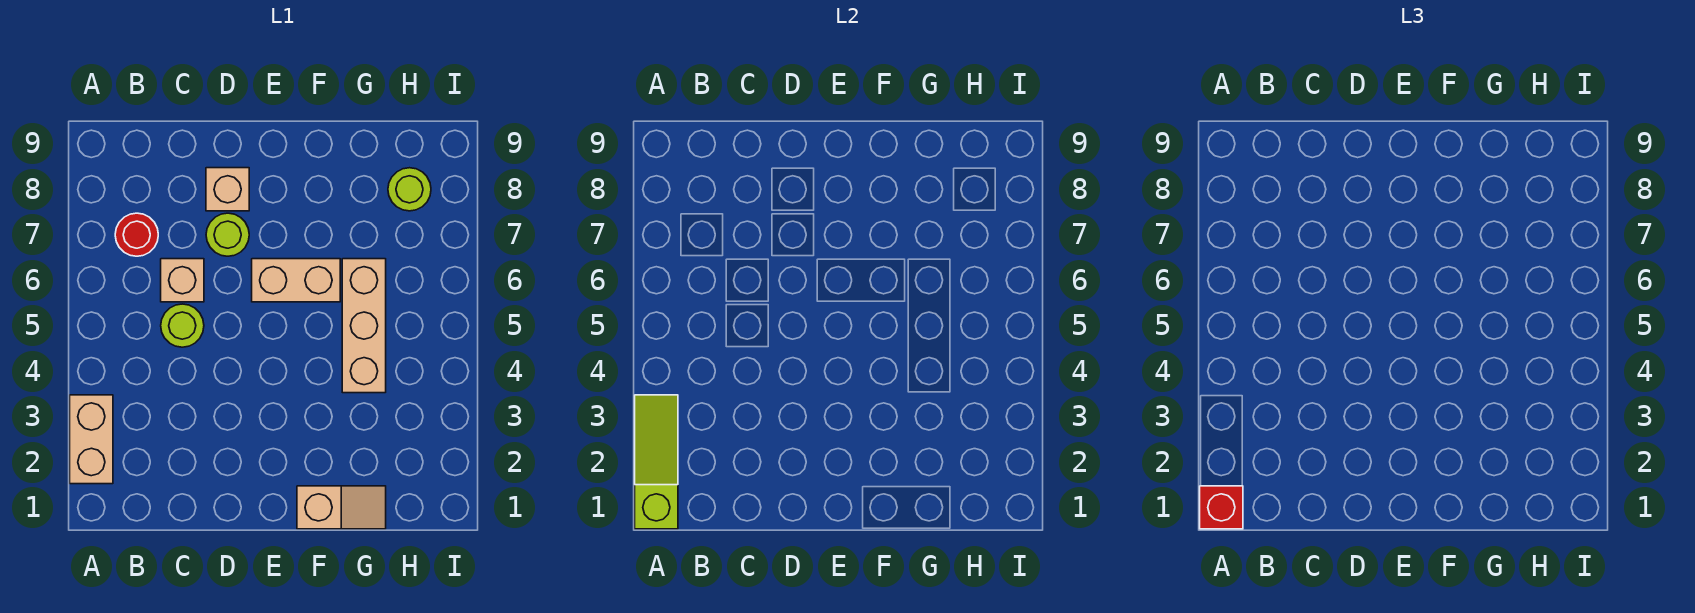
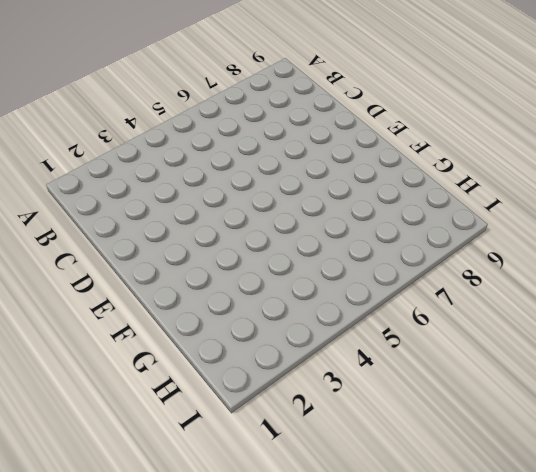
none -> tan brick A2:A3 level 1
none -> red round brick B7 level 1
none -> lime round brick C5 level 1

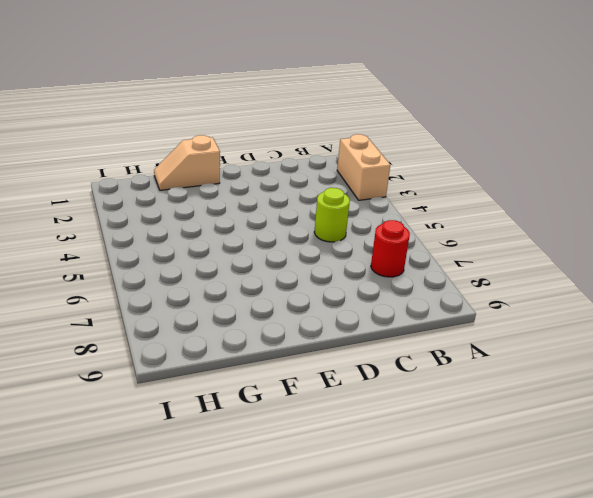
none -> tan brick C6 level 1
none -> lime round brick D7 level 1
none -> tan brick D8 level 1

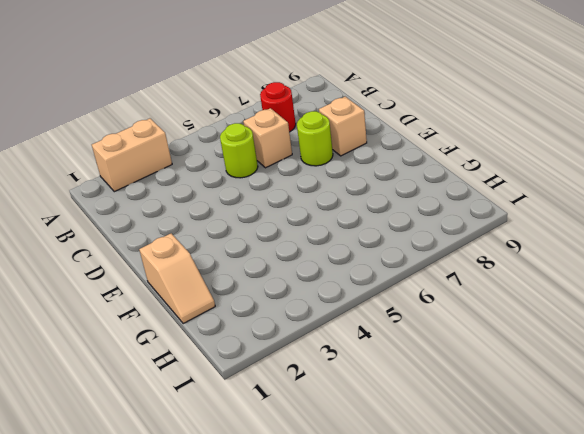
none -> tan brick E6:F6 level 1
none -> tan brick G4:G6 level 1
none -> lime round brick H8 level 1

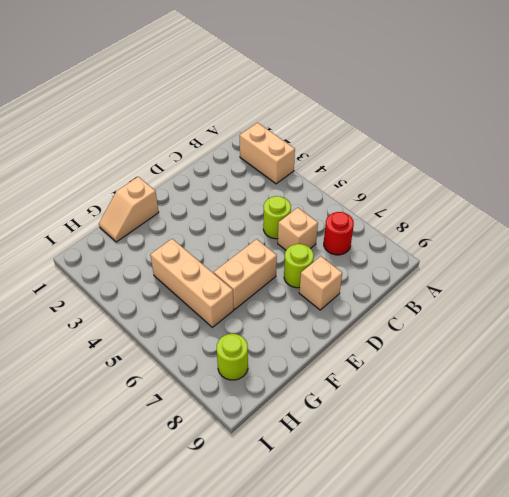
none -> lime slope A1:A3 level 2 top 1
none -> red brick A1 level 3

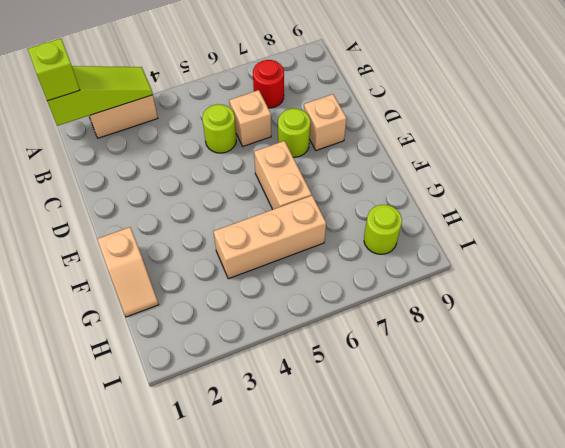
lime brick A1 level 3 -> red brick A1 level 3

